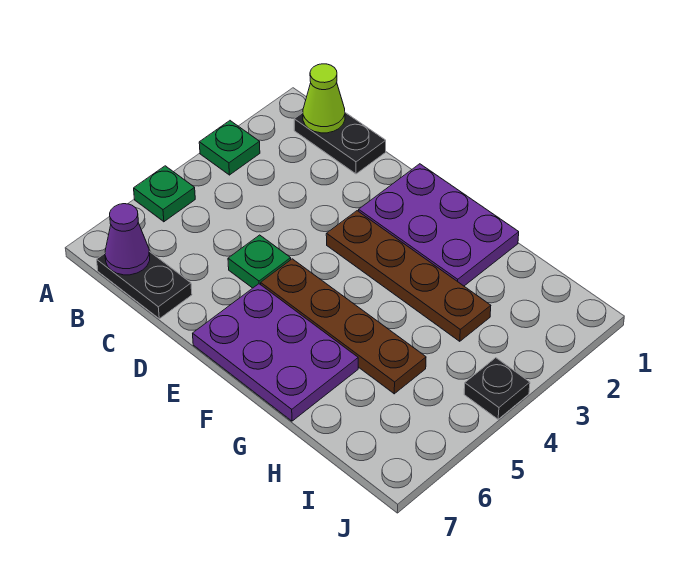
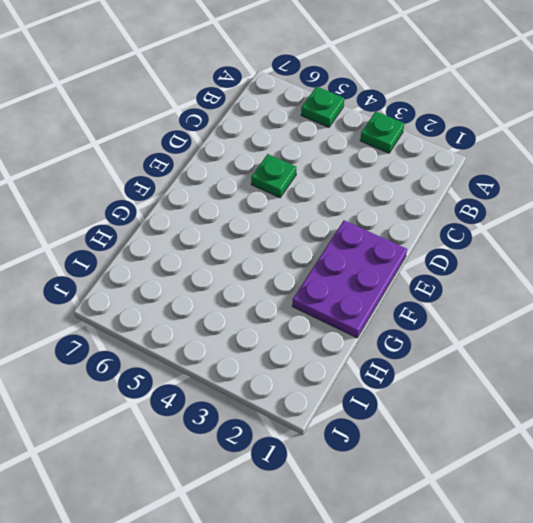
none -> black plate B1:C1 level 1
none -> black plate B7:C7 level 1
none -> brown plate E3:H3 level 1

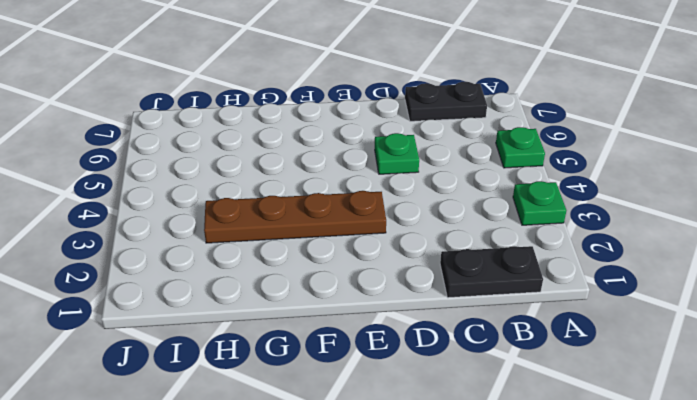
none -> purple plate E1:G2 level 1
none -> brown plate E5:H5 level 1
none -> purple plate E6:G7 level 1

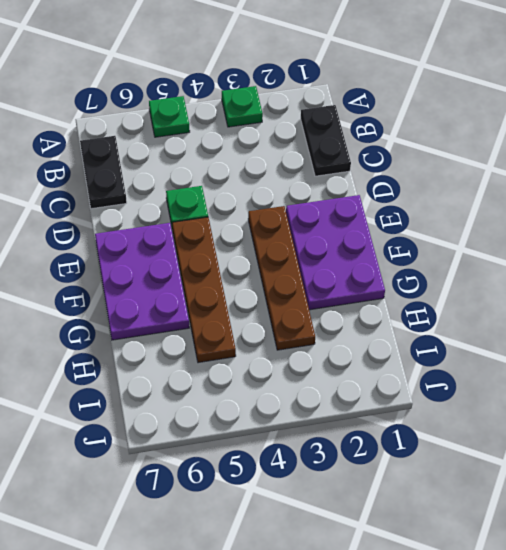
none -> black plate J4 level 1
none -> lime cone B1 level 2
none -> purple cone B7 level 2

